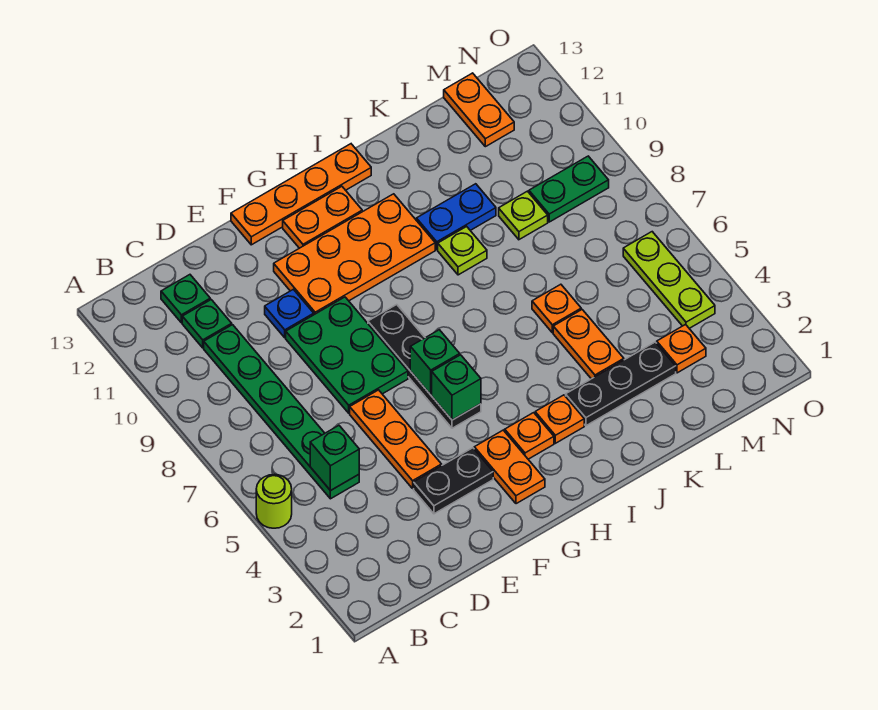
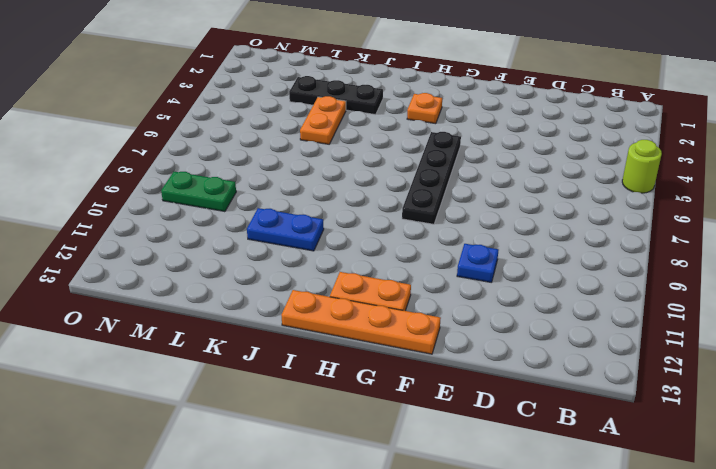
none -> green plate C5:C10 level 1
none -> green plate C11 level 1
none -> green plate C12 level 1

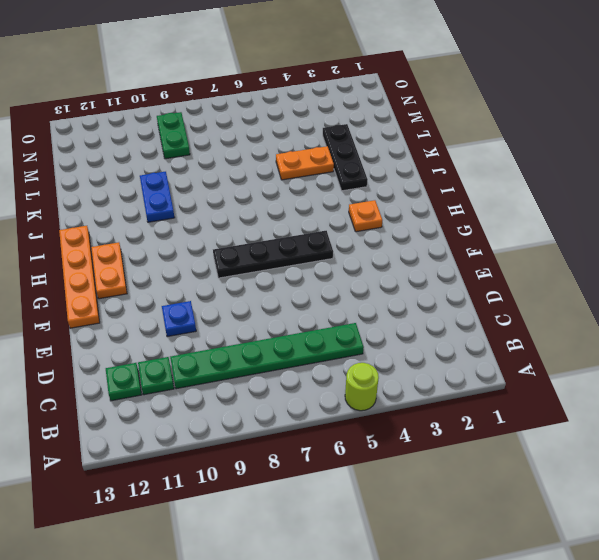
none -> black plate E3:F3 level 1
none -> orange plate E4:E6 level 1
none -> green plate E7:F9 level 1

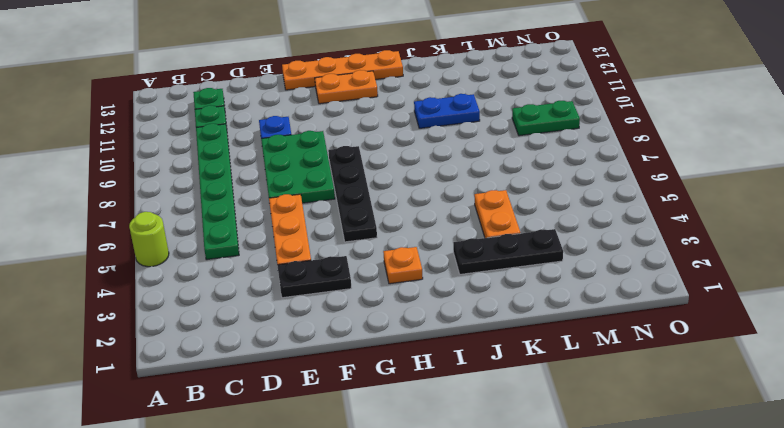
none -> orange plate F10:I11 level 1
none -> orange plate G2:G3 level 1
none -> orange plate I3 level 1

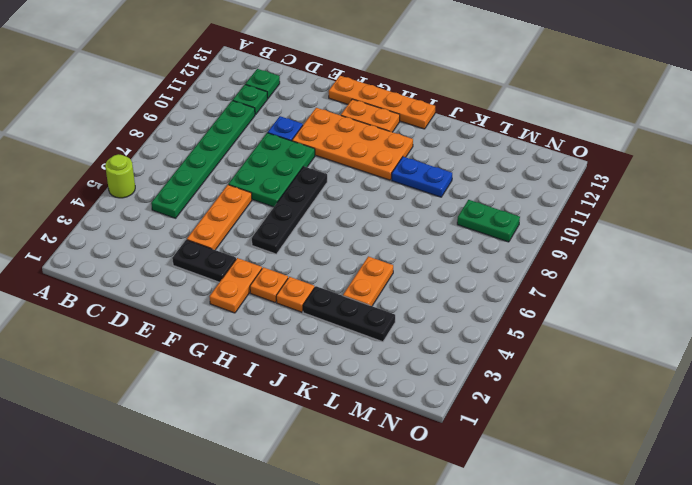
none -> lime plate J9 level 1
none -> orange plate K6 level 1
none -> lime plate L9 level 1

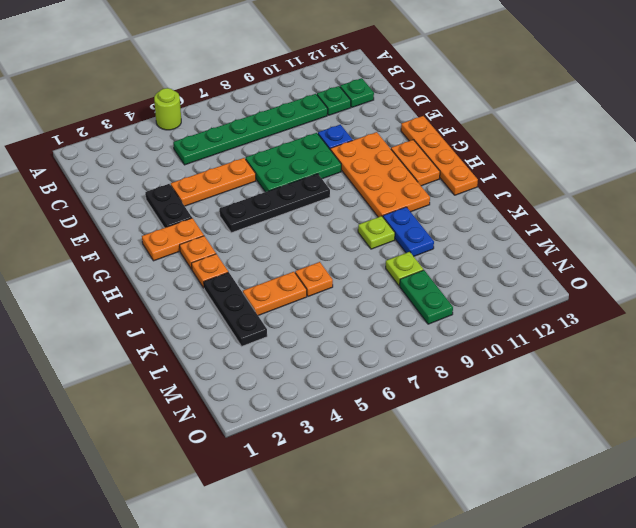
none -> orange plate M3 level 1
none -> orange plate M12:M13 level 1
none -> lime plate N4:N6 level 1

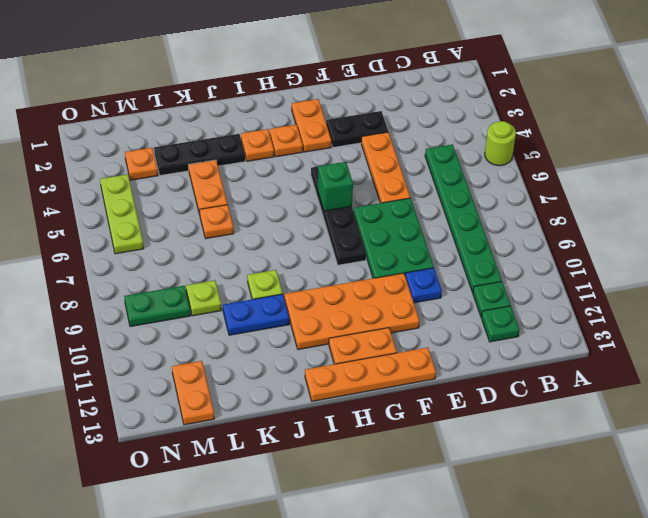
none -> green brick C5 level 2
none -> green brick G5 level 2

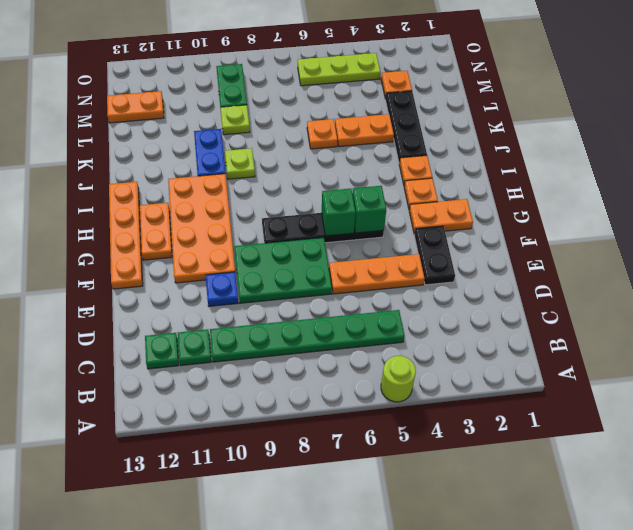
none -> green brick C5 level 2

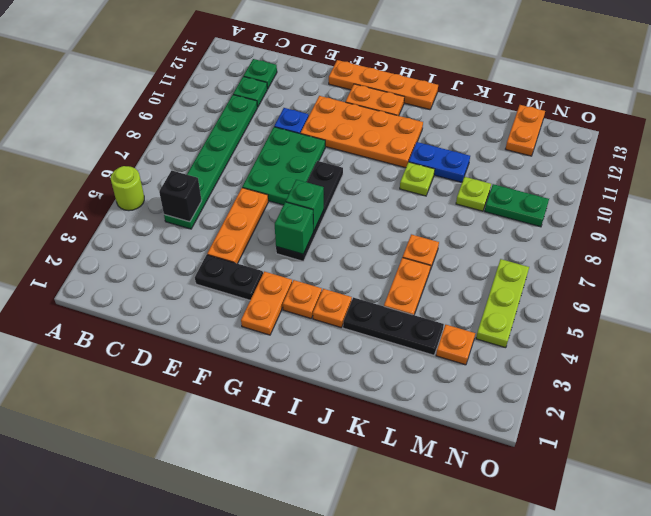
black brick C5 level 2 -> green brick C5 level 2

